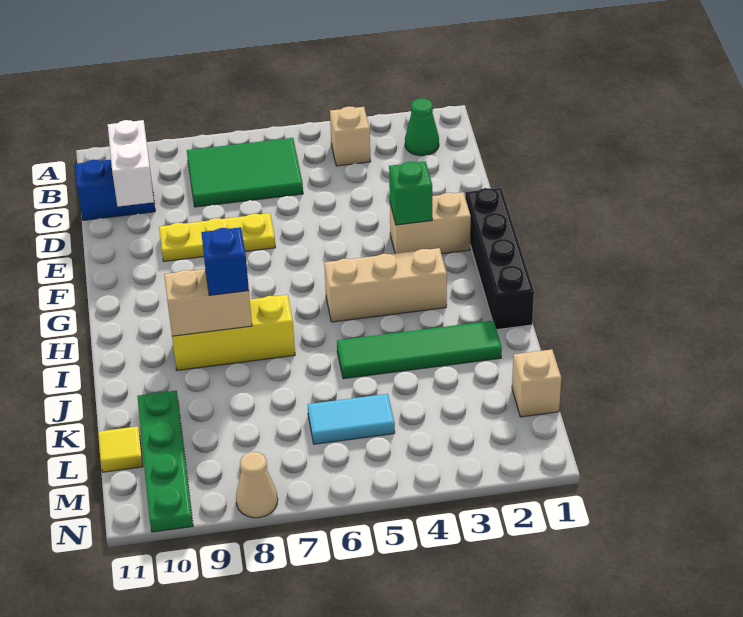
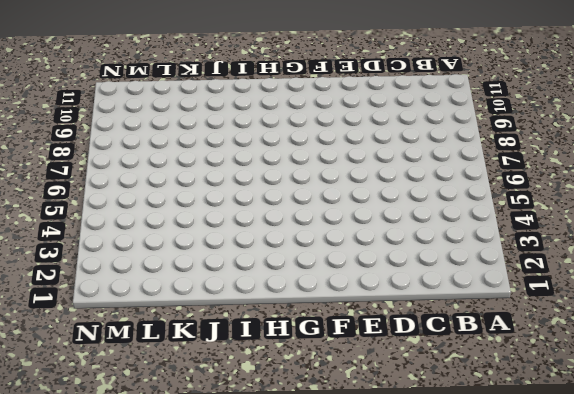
none -> green cone B2 level 1
none -> tan brick B4 level 1
none -> green tile B6:C8 level 1

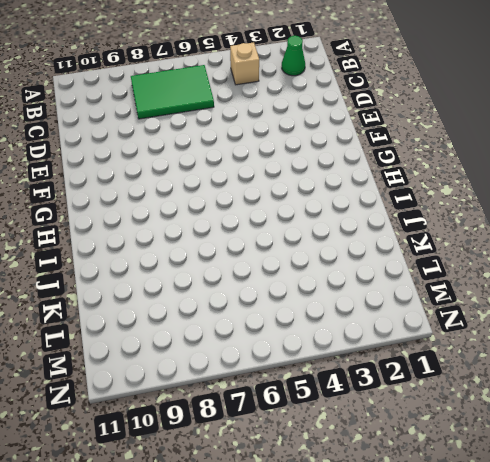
none -> blue brick C10:C11 level 1
none -> yellow plate E7:E9 level 1
none -> black brick F1:I1 level 1

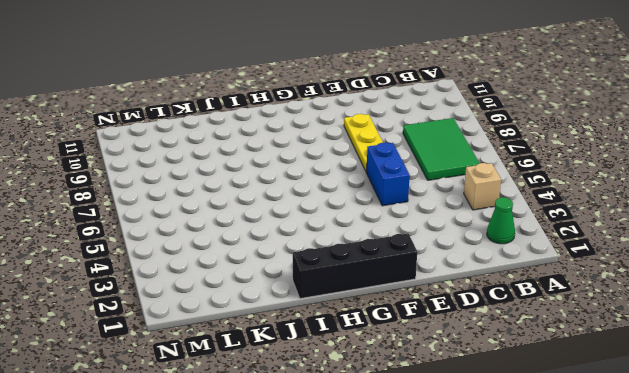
blue brick E5:E6 level 1 -> blue brick C10:C11 level 1
none -> tan brick F2:F3 level 1
none -> tan brick H3:H5 level 1
none -> yellow brick I7:I9 level 1

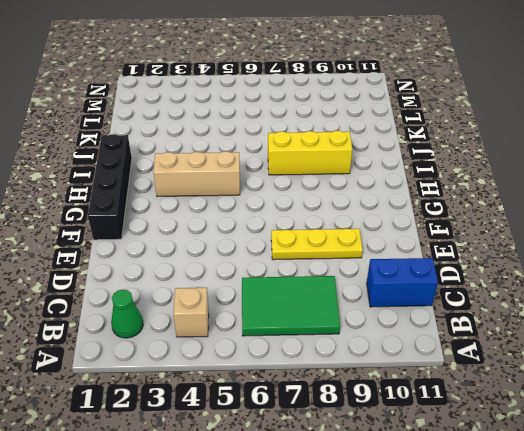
none -> tan brick F2:F3 level 1
none -> green tile J2:J5 level 1
none -> green plate K10:N10 level 1

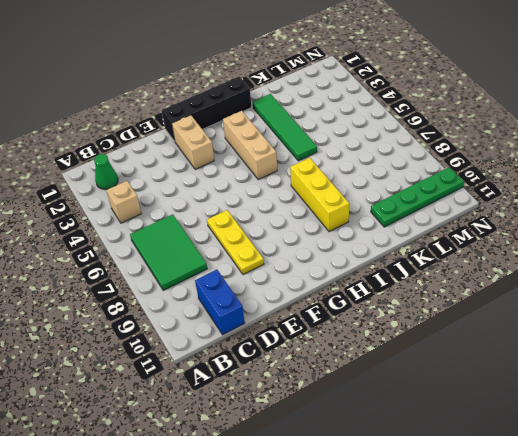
none -> tan brick L1 level 1
none -> cyan tile L5:L6 level 1
none -> yellow tile L11 level 1

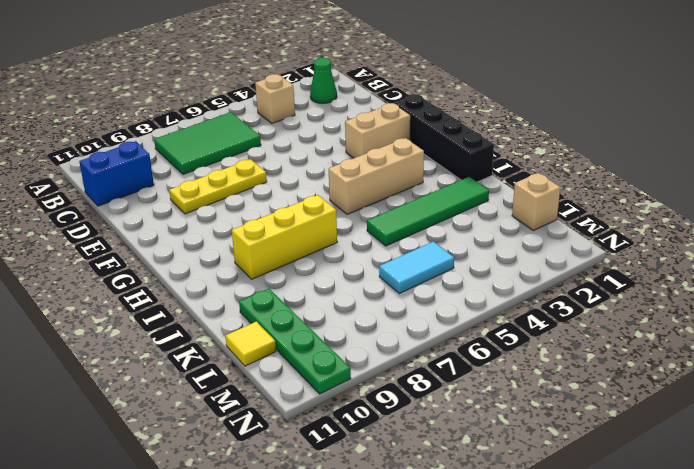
none -> tan cone N8 level 1
none -> white brick C10:D10 level 2
none -> green brick F3 level 2

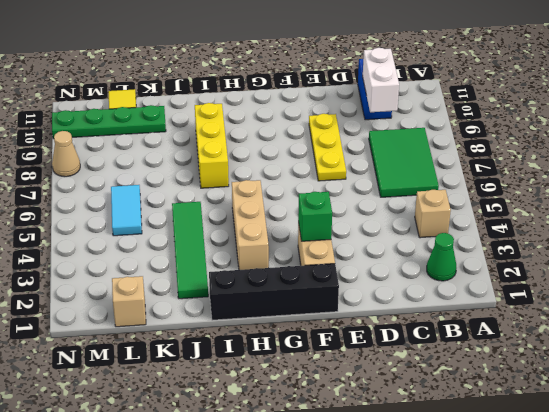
white brick C9:C10 level 2 -> white brick C10:D10 level 2
none -> tan brick I8:I9 level 2
none -> blue brick I8 level 3

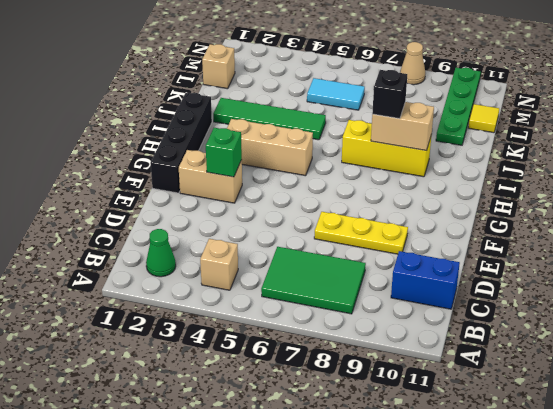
black brick I8 level 3 -> blue brick I8 level 3
none -> white brick C10:D10 level 2

